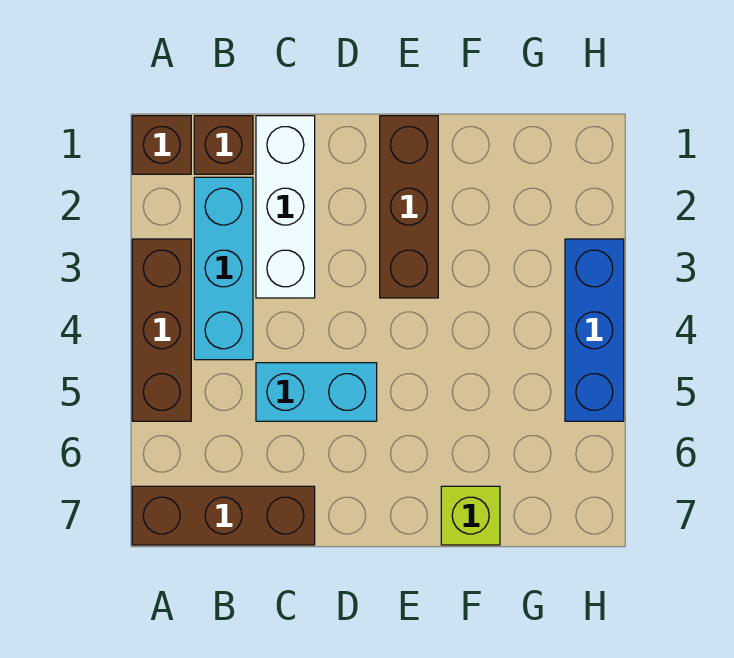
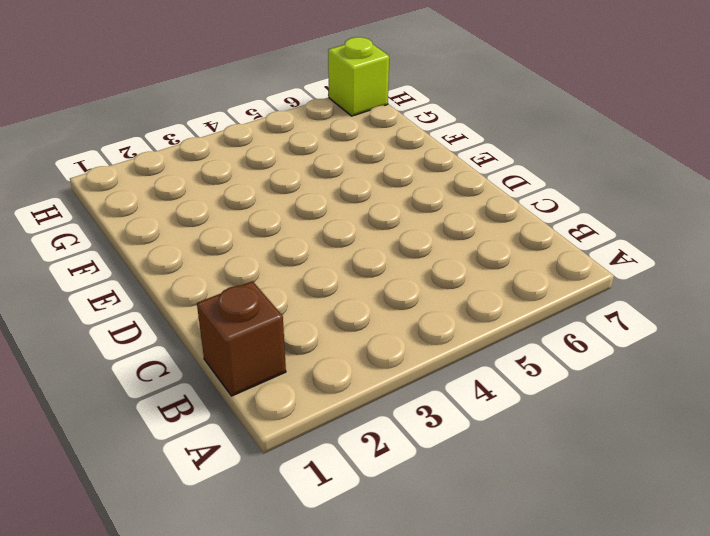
lime brick H7 level 1 -> lime brick F7 level 1
none -> brown brick A1 level 1
none -> brown brick A3:A5 level 1

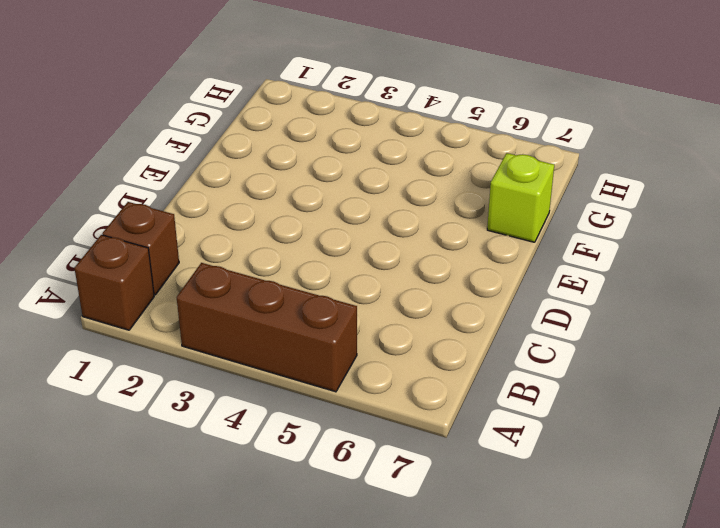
none -> brown brick A7:C7 level 1
none -> cyan brick B2:B4 level 1

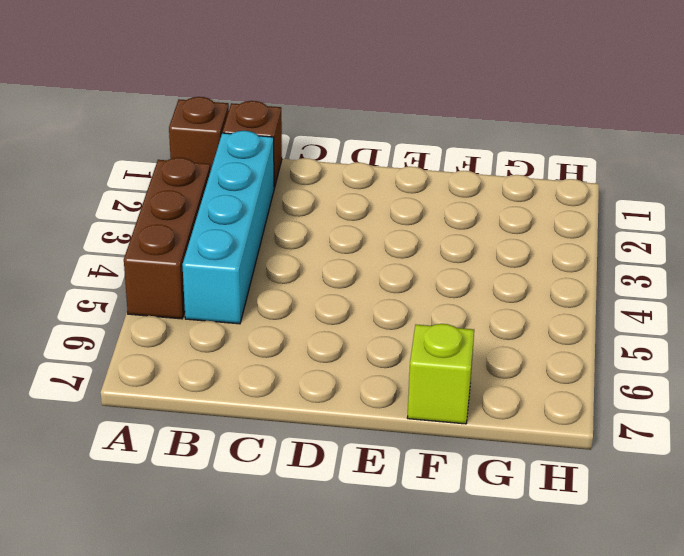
cyan brick B2:B5 level 1 -> cyan brick B2:B4 level 1
none -> brown brick A7:C7 level 1
none -> white brick C1:C3 level 1

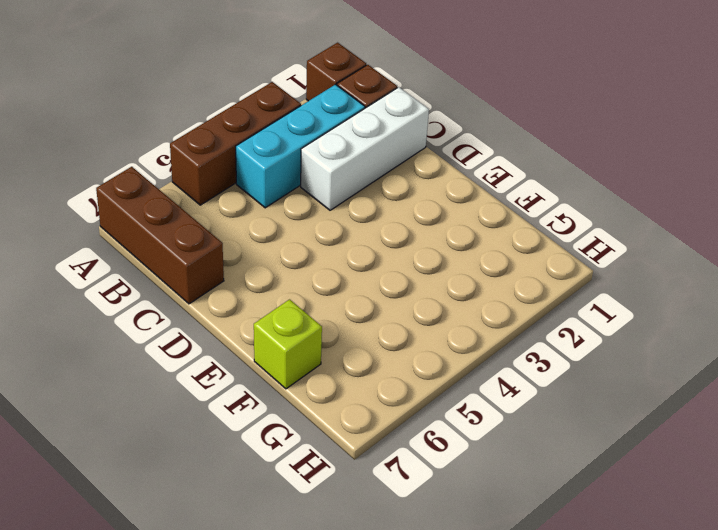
none -> cyan brick C5:D5 level 1
none -> brown brick E1:E3 level 1

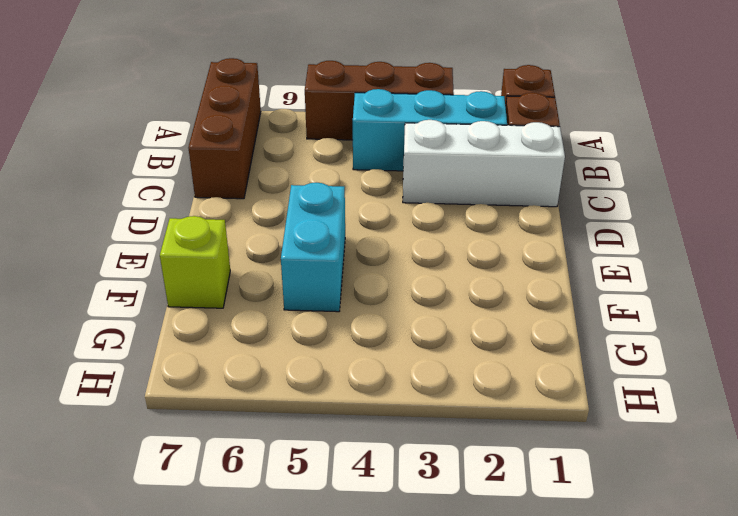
cyan brick E5:F5 level 1 -> cyan brick C5:D5 level 1
none -> brown brick E1:E3 level 1
none -> blue brick H3:H5 level 1

